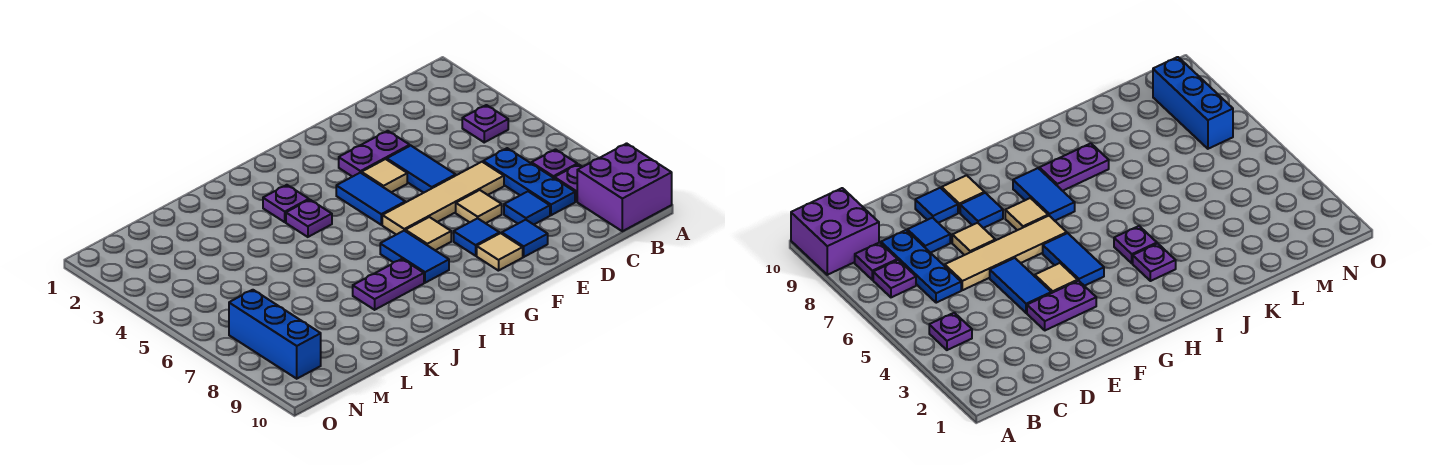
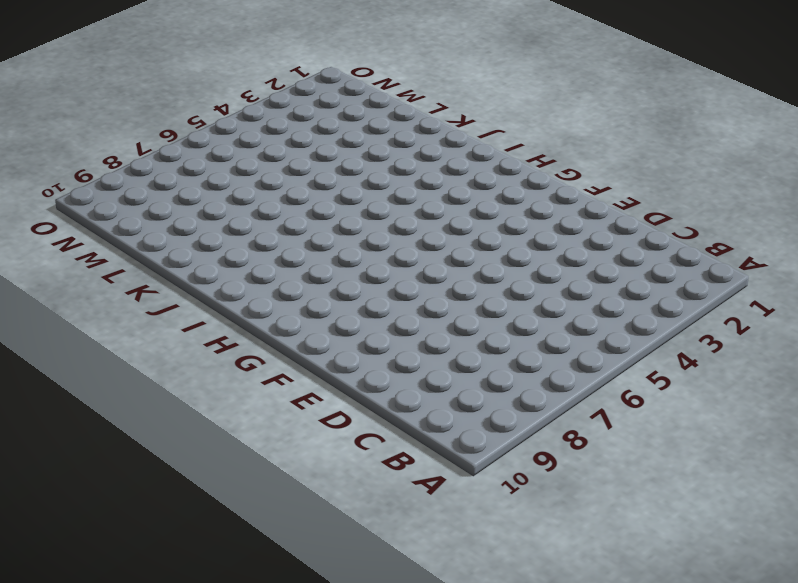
none -> purple brick A9:B10 level 1
none -> purple plate B4 level 1
none -> purple plate B7 level 1

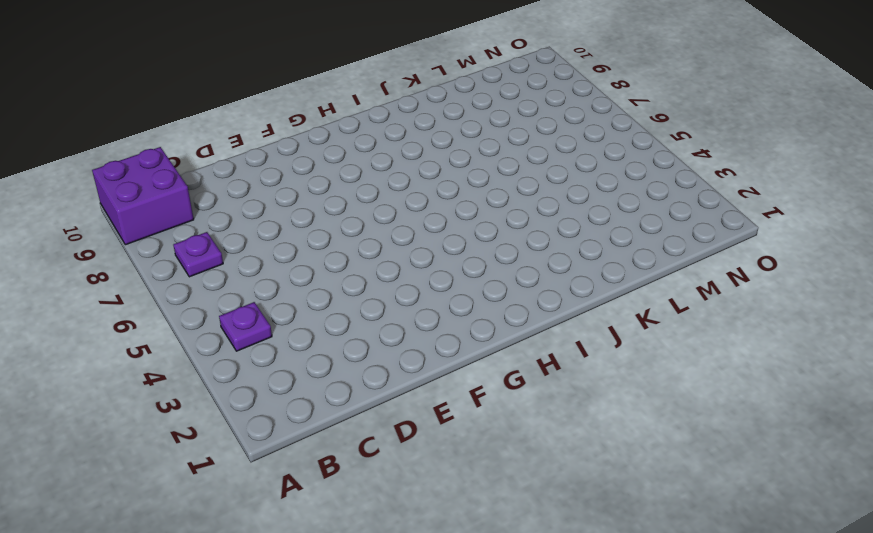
none -> purple plate B8 level 1
none -> blue plate C6:C8 level 1
none -> tan tile D6:G6 level 1

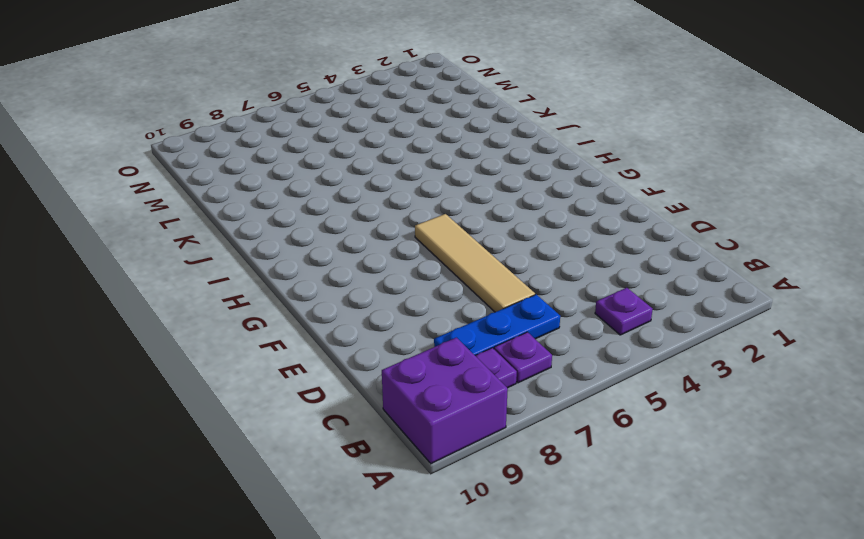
none -> blue tile D8 level 1
none -> purple plate E3:F3 level 1
none -> blue tile E4:E5 level 1

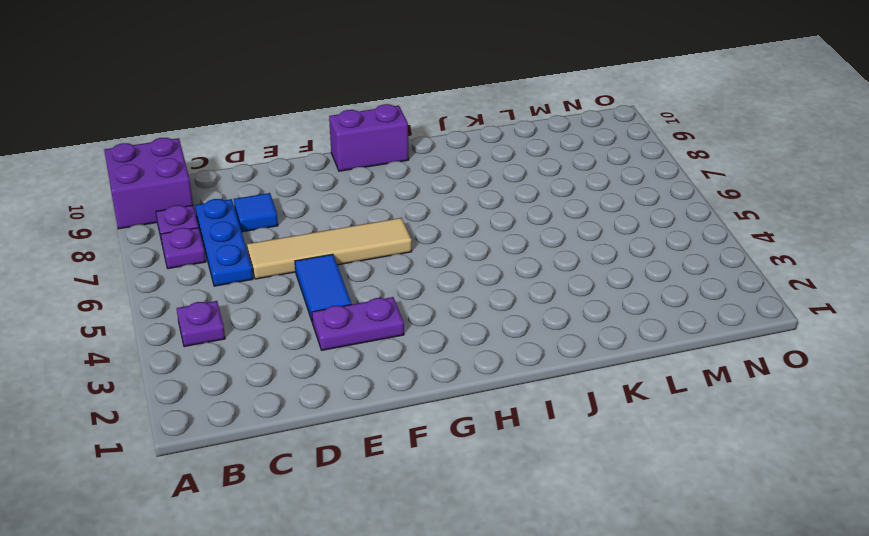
purple brick G10:H10 level 1 -> none
none -> tan tile E7 level 1
none -> blue tile E9 level 1
none -> tan tile F4 level 1

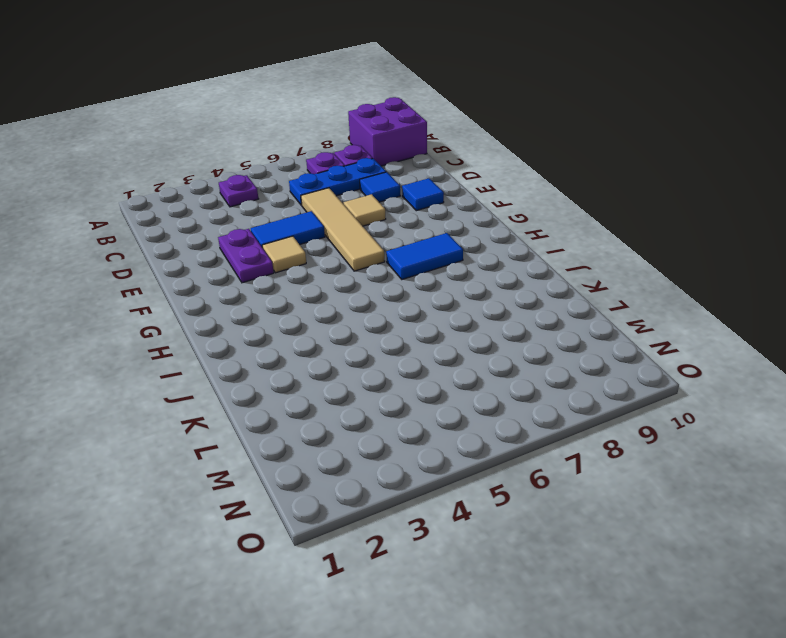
none -> blue tile F8 level 1
none -> tan tile F9 level 1
none -> blue tile G4:G5 level 1

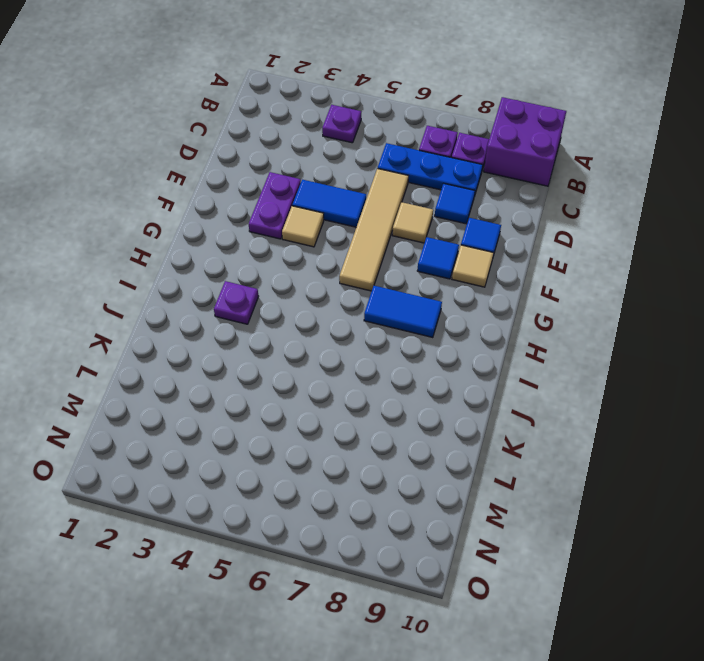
none -> blue tile G4:G5 level 1
none -> tan tile G7 level 1
none -> purple plate I4 level 1

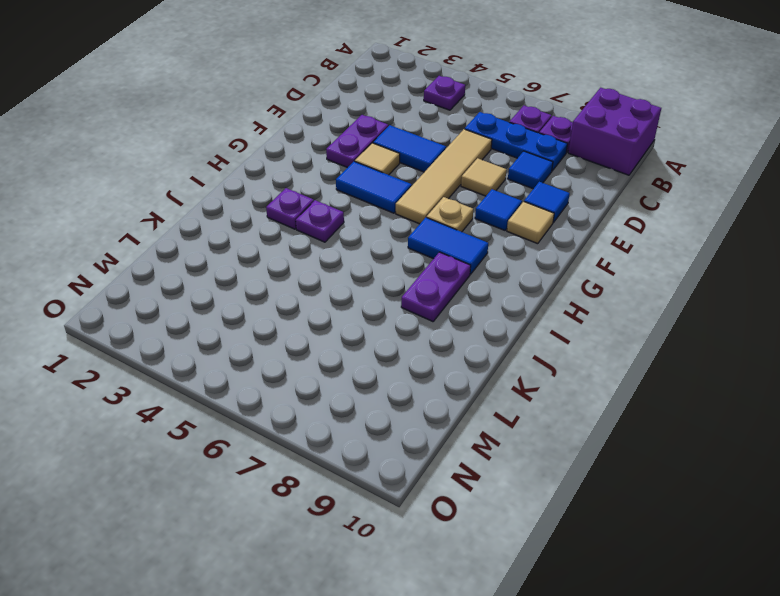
tan plate G7 level 1 -> tan tile G7 level 1
none -> blue brick N7:N9 level 1

